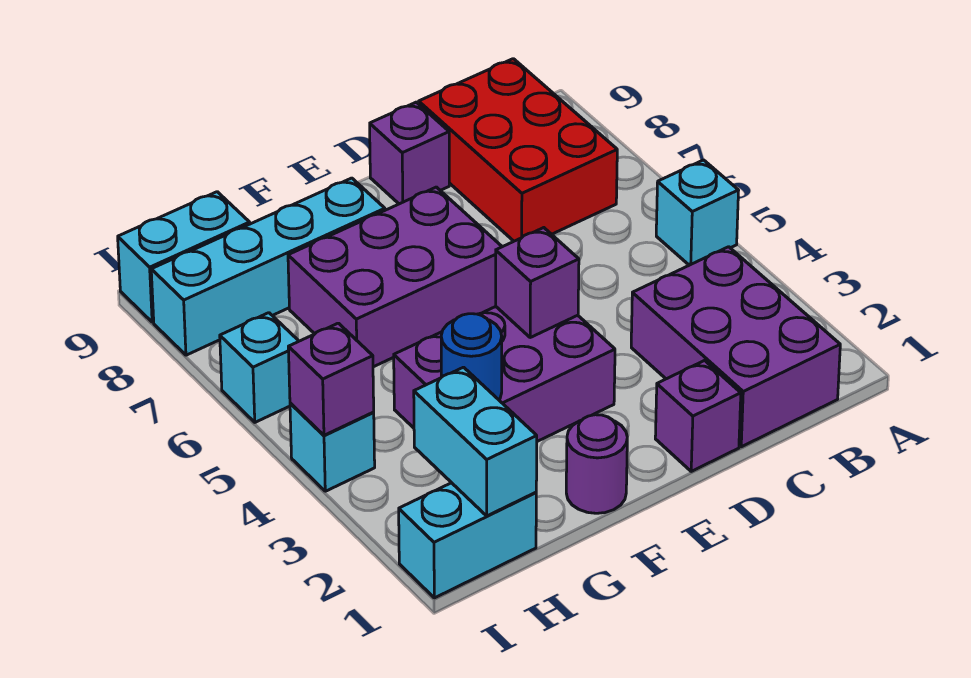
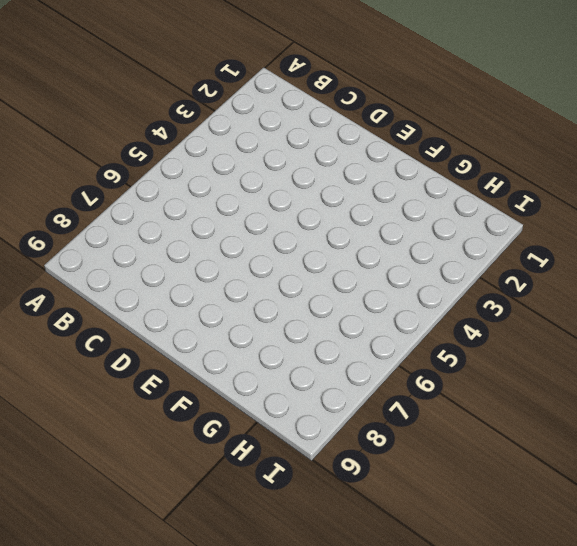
none -> cyan brick A5 level 1
none -> purple brick B1:C3 level 1
none -> red brick B7:C9 level 1

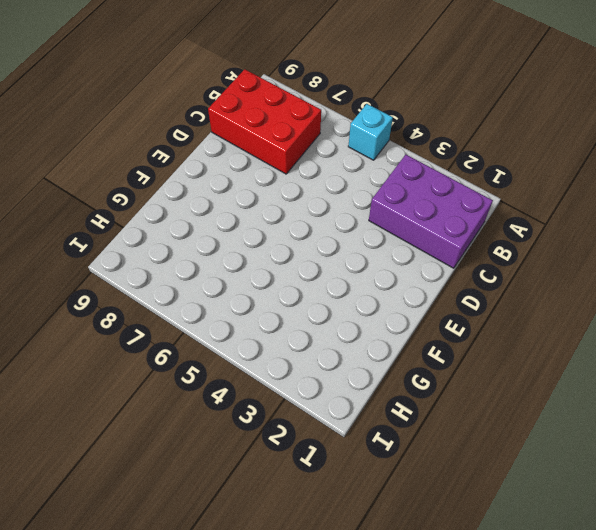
none -> purple brick D1 level 1
none -> purple brick D9 level 1
none -> purple brick E3:G4 level 1

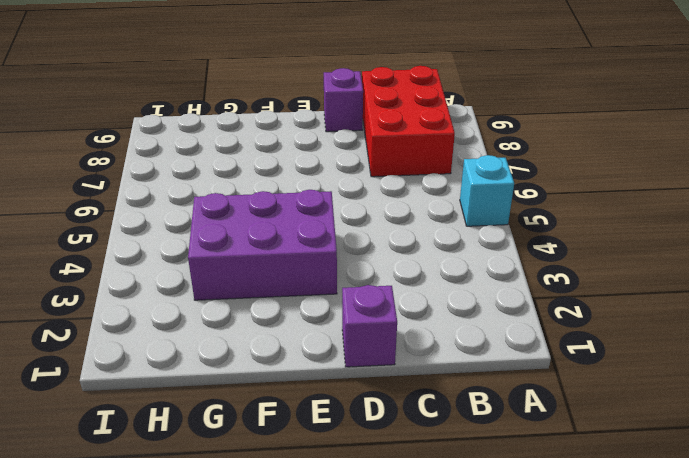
none -> purple brick B1:C3 level 1
none -> purple brick E6:G7 level 1
none -> purple round brick F1 level 1

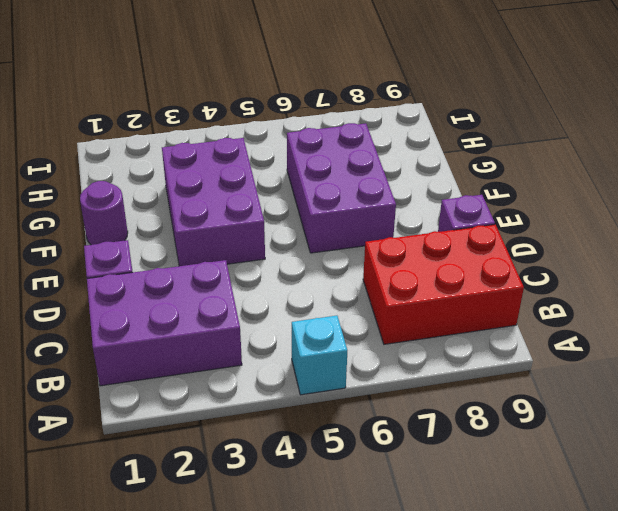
none -> cyan brick F8:I8 level 1
none -> cyan brick H1:I1 level 1
none -> cyan brick H9:I9 level 1

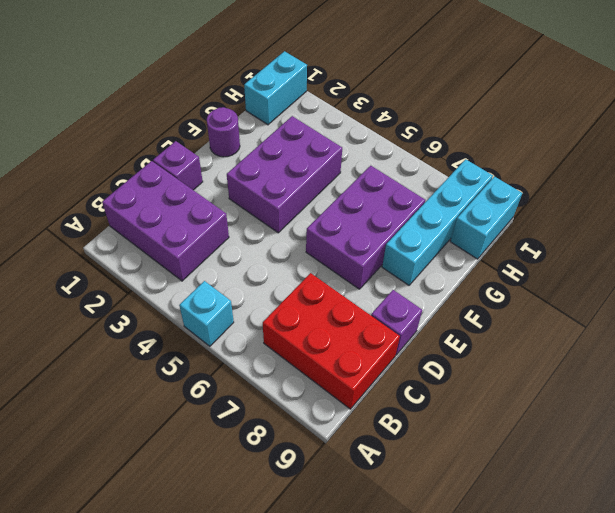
none -> cyan brick I4 level 1
none -> cyan brick I6 level 1
none -> purple brick E4 level 2

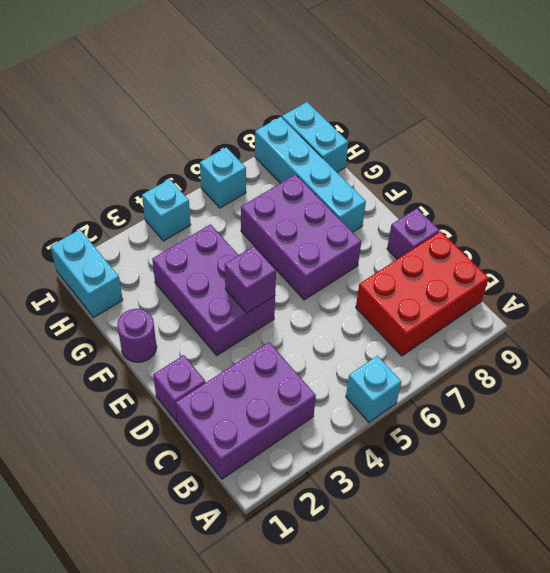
none -> blue round brick G3 level 2
none -> cyan brick H1:H2 level 2
none -> purple brick I4 level 2

